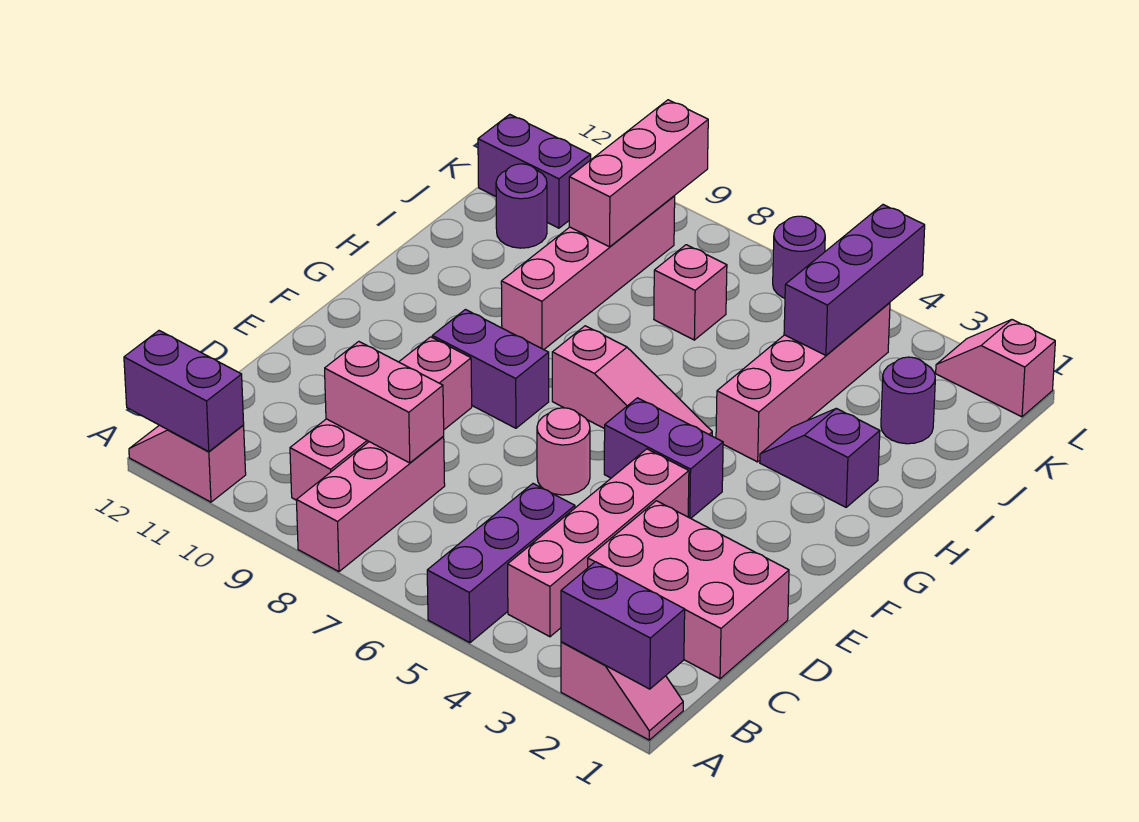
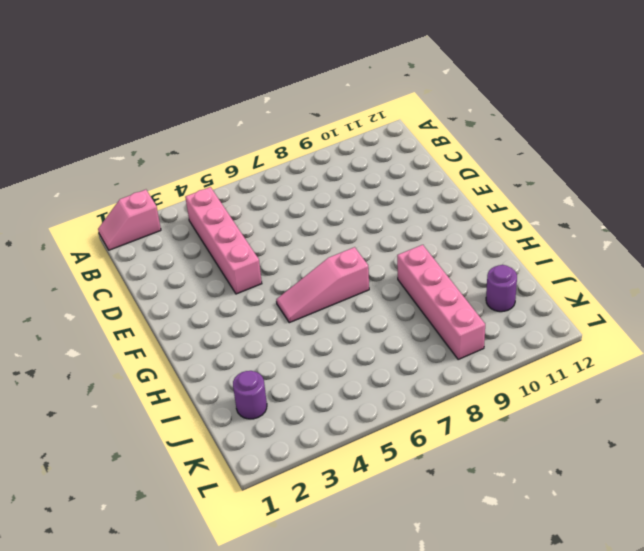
none -> purple brick A5:C5 level 1
none -> pink brick A8:C8 level 1
none -> pink slope A11:A12 level 1 top 11

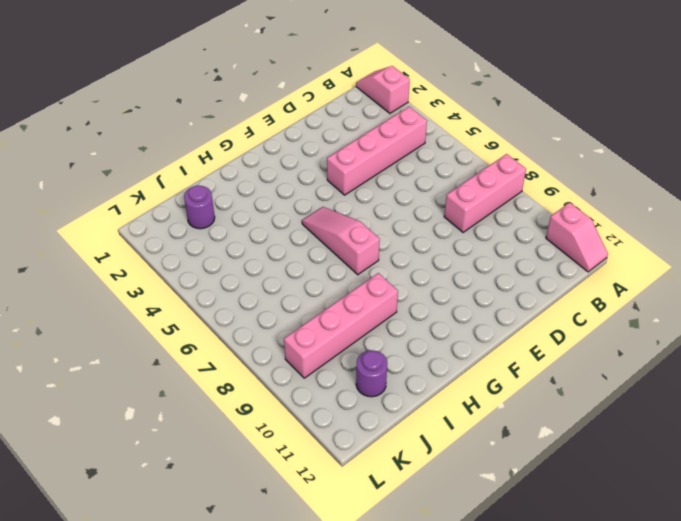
none -> purple brick A5:C5 level 1
none -> pink brick B9:E9 level 1
none -> pink brick C1:D3 level 1

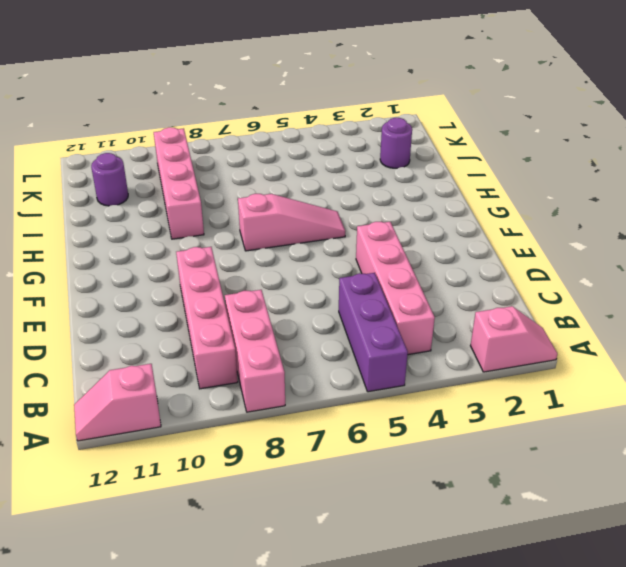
none -> pink brick C1:D3 level 1
none -> pink round brick E6 level 1
none -> purple brick F4:F5 level 1

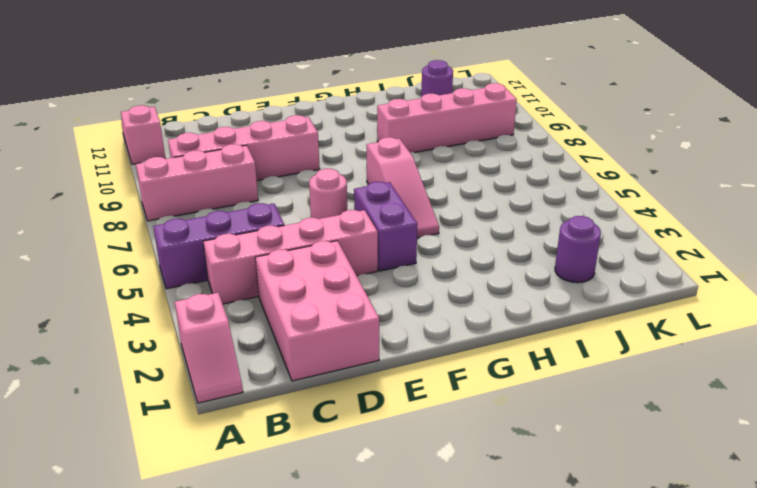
none -> purple brick F8:F9 level 1
none -> purple slope H2:H3 level 1 top 2
none -> pink brick H4:K4 level 1

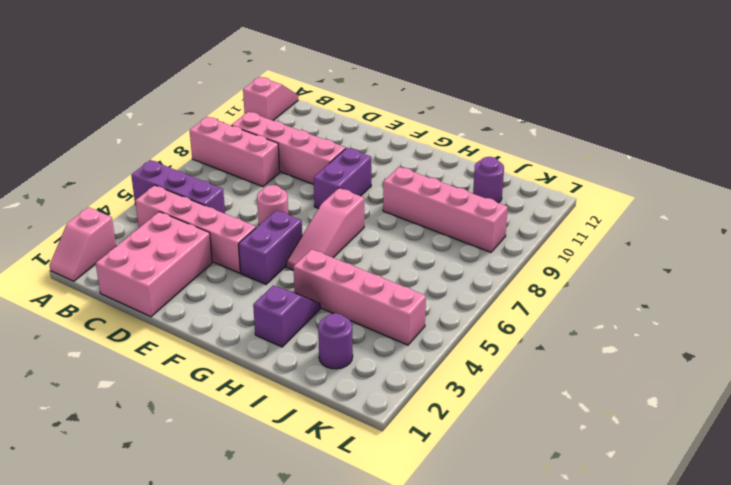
none -> pink brick J7 level 1
none -> purple brick K11:K12 level 1
none -> pink slope L1:L2 level 1 top 1

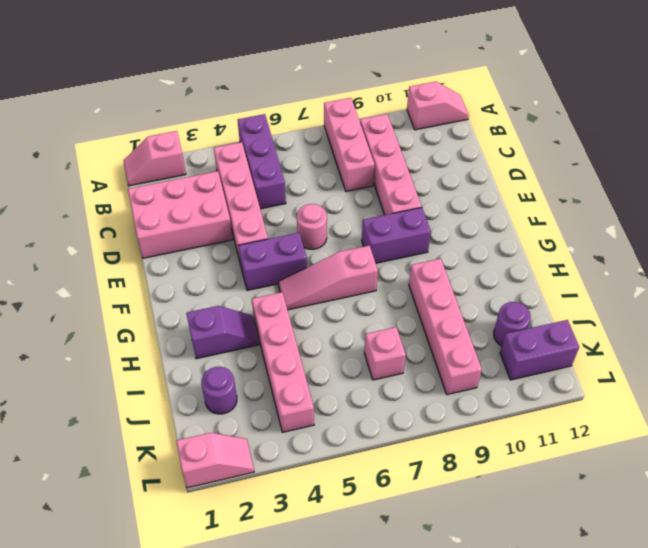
none -> purple round brick L6 level 1
none -> purple brick A1:A2 level 2
none -> purple brick A11:A12 level 2

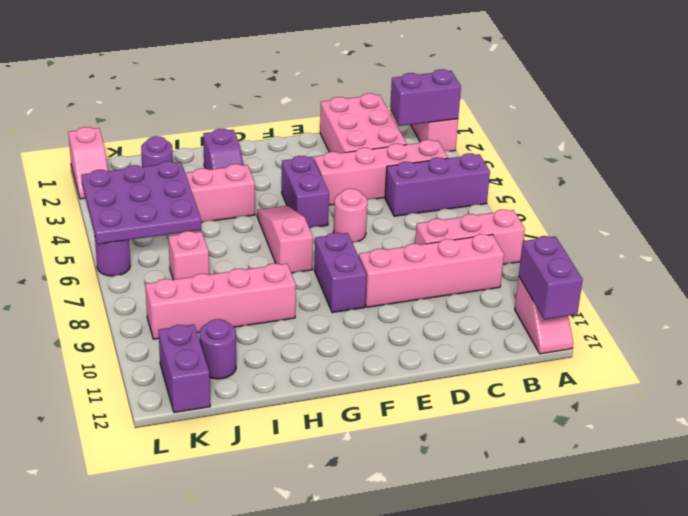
purple brick A2:B2 level 2 -> purple brick A1:A2 level 2
purple plate J4:L6 level 2 -> purple brick J4:L4 level 2
none -> pink brick C8:C9 level 2
none -> pink brick J9:L9 level 2

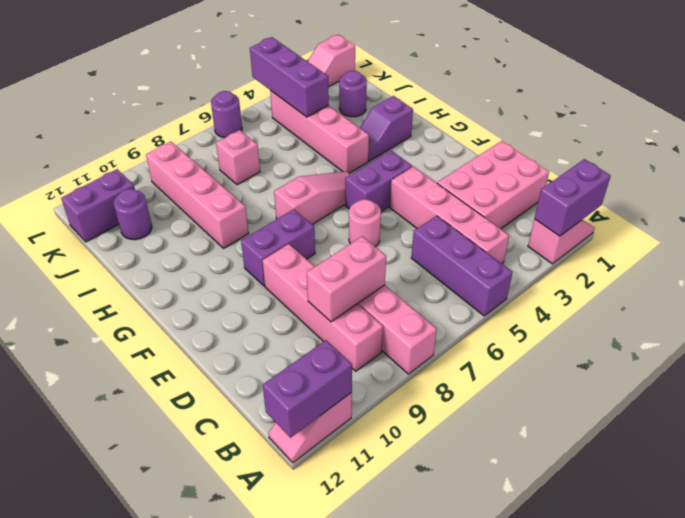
none -> pink brick J9:L9 level 2

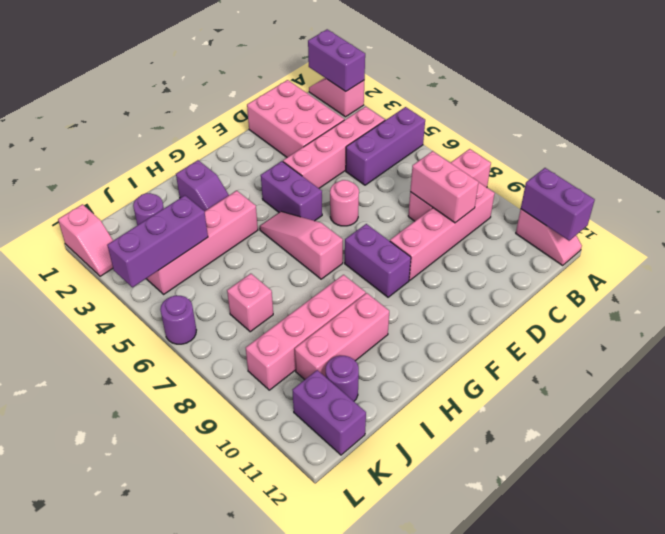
pink brick H10:J10 level 1 -> pink brick J9:L9 level 2

